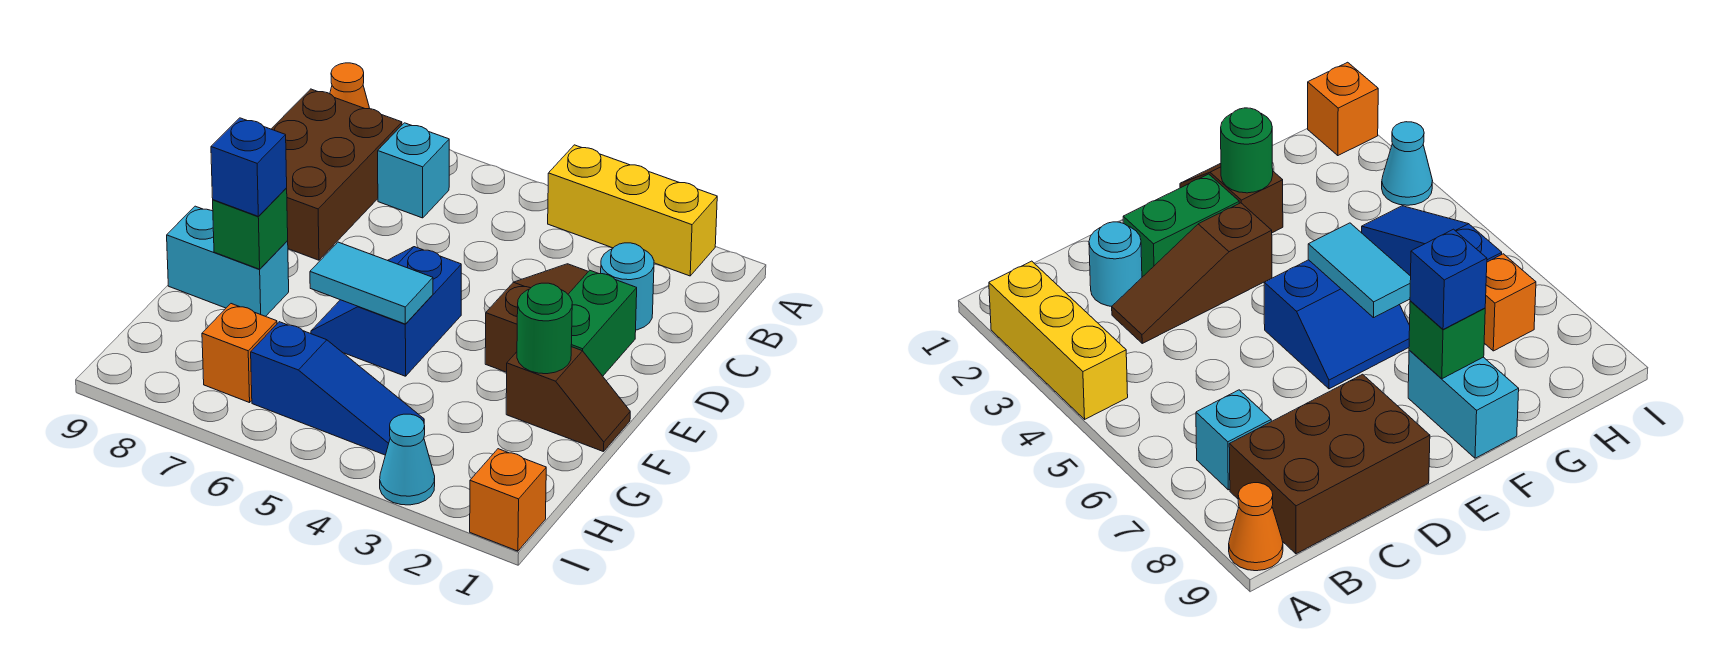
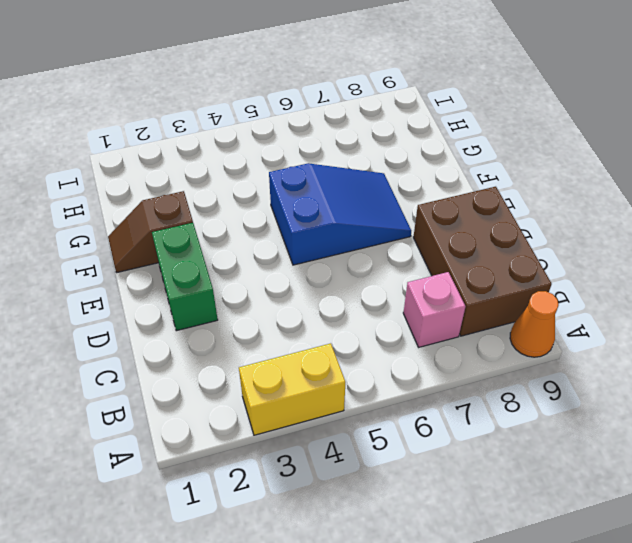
yellow brick A3:A4 level 1 -> yellow brick A2:A4 level 1
pink brick B7 level 1 -> cyan brick B7 level 1
blue slope E5:F7 level 1 top 5 -> blue slope E5:F6 level 1 top 5
none -> cyan round brick C2 level 1
none -> brown slope C3:E3 level 1 top E
none -> cyan brick F8:F9 level 1

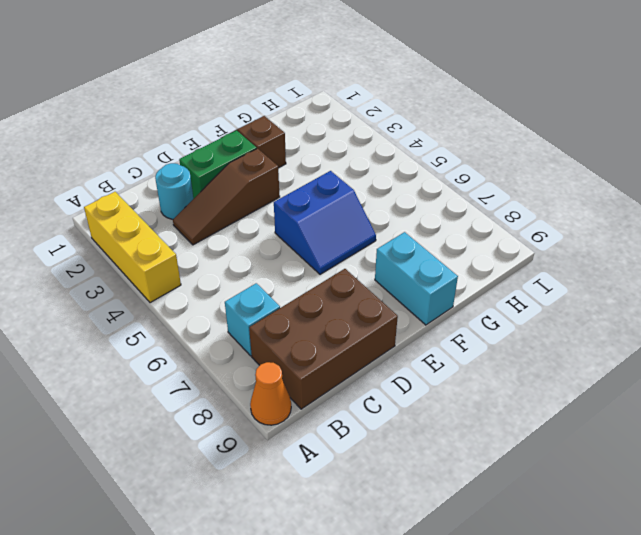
none -> blue slope H4:H6 level 1 top 6
none -> orange brick H7 level 1
none -> orange brick I1 level 1

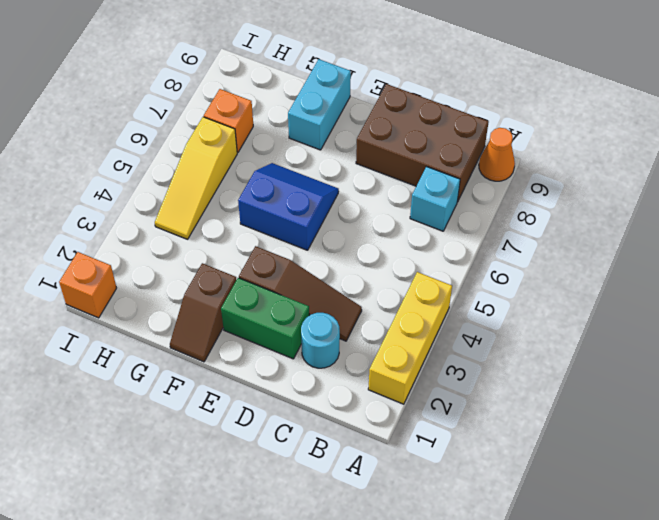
yellow slope H4:H6 level 1 top 6 -> blue slope H4:H6 level 1 top 6
none -> cyan cone I3 level 1
none -> green round brick F2 level 2
none -> cyan tile F5:F6 level 2

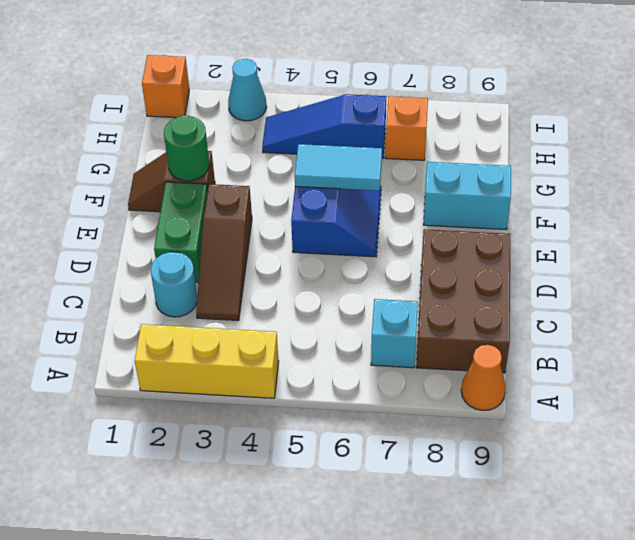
none -> green brick F8 level 2
none -> blue brick F8 level 3

